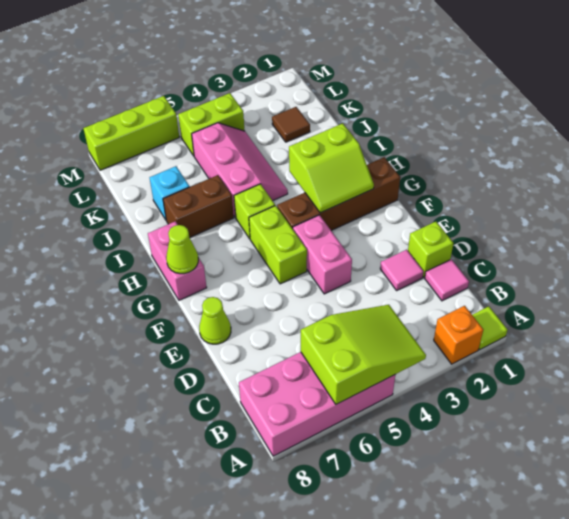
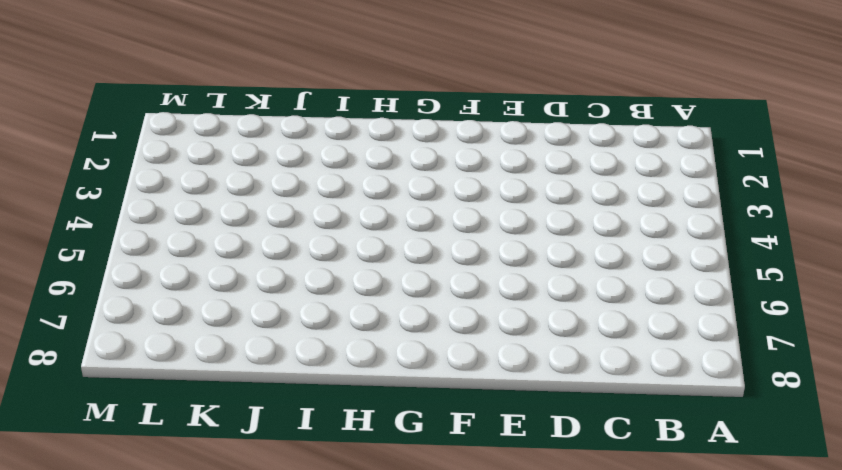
none -> lime tile A1 level 1
none -> orange brick A2 level 1
none -> pink brick A5:B8 level 1

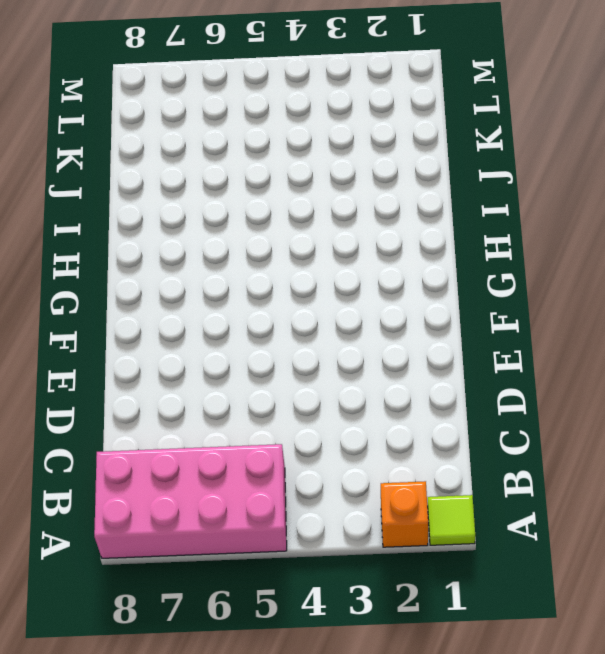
none -> pink tile C1 level 1
none -> lime brick D1 level 1
none -> pink tile D2 level 1

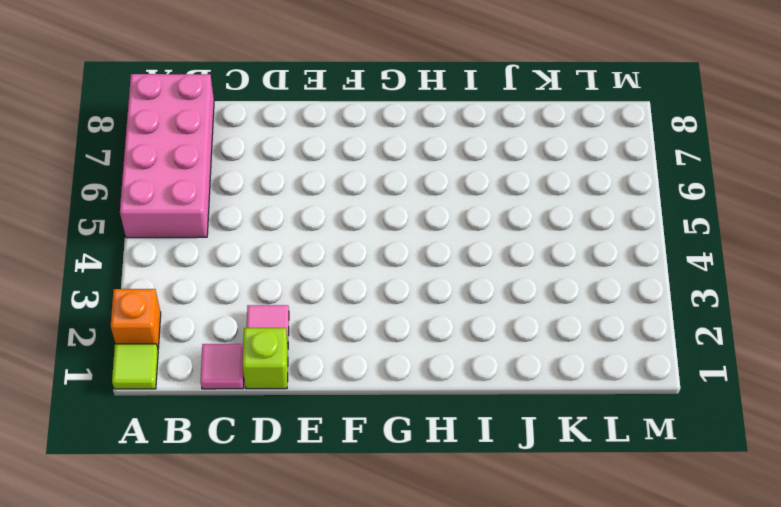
none -> pink brick E4:F4 level 1
none -> lime cone E8 level 1
none -> lime brick F5:G5 level 1

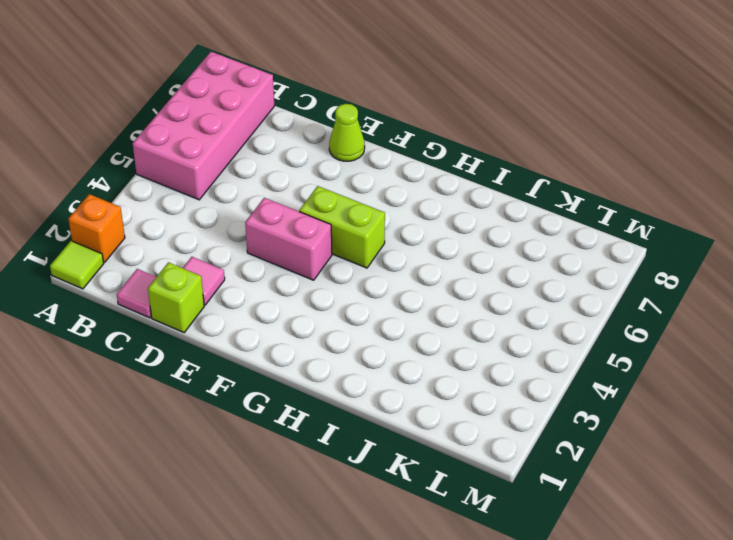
none -> brown brick G1:G4 level 1
none -> pink brick G8:H8 level 1
none -> lime brick H5 level 1

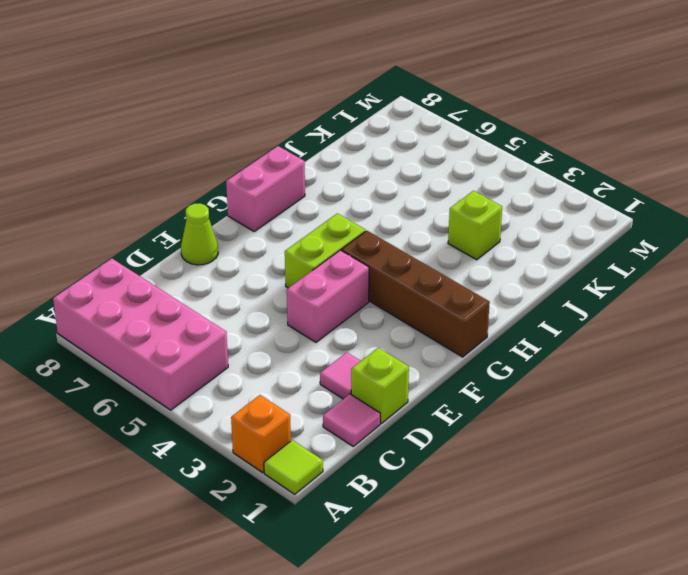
lime brick J3 level 1 -> lime brick H5 level 1
none -> pink slope I4:K5 level 1 top 5
none -> brown brick I6:I7 level 1
none -> cyan brick J7 level 1

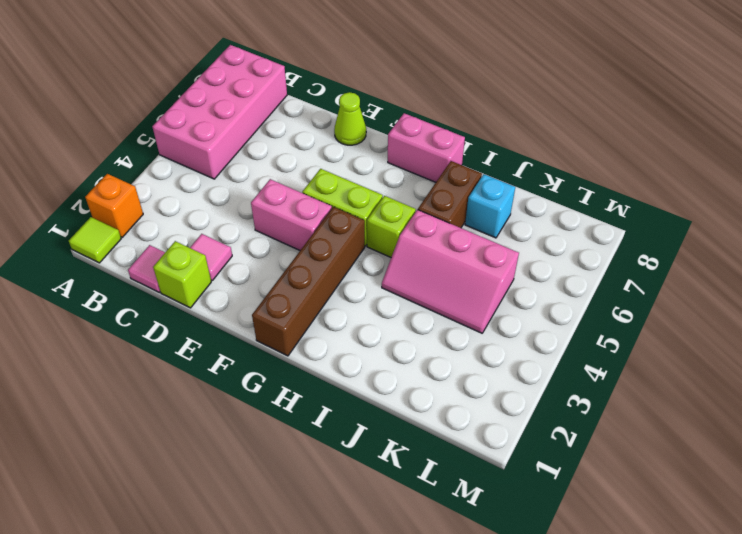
none -> brown tile K2 level 1
none -> lime brick L4:L5 level 1
none -> lime brick M6:M8 level 1

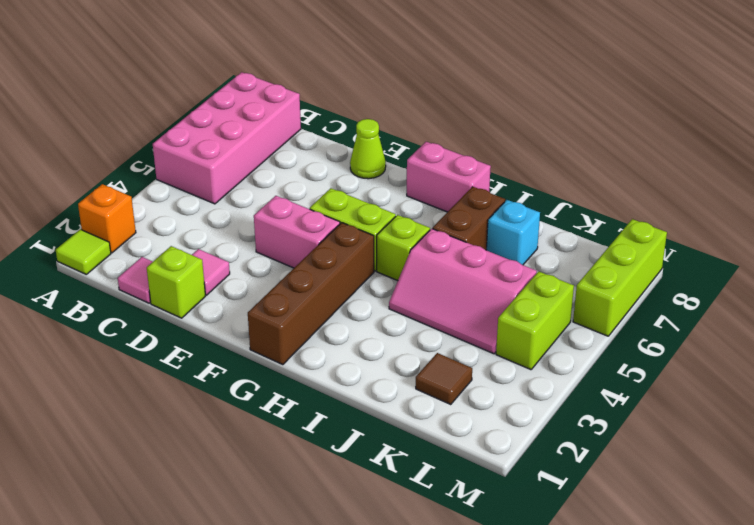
none -> lime slope A4:B6 level 2 top 6
none -> lime slope G2:H3 level 2 top H
none -> lime cone G8 level 2

